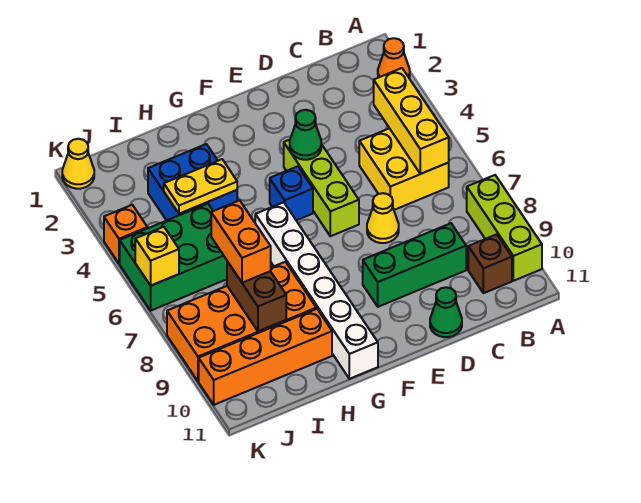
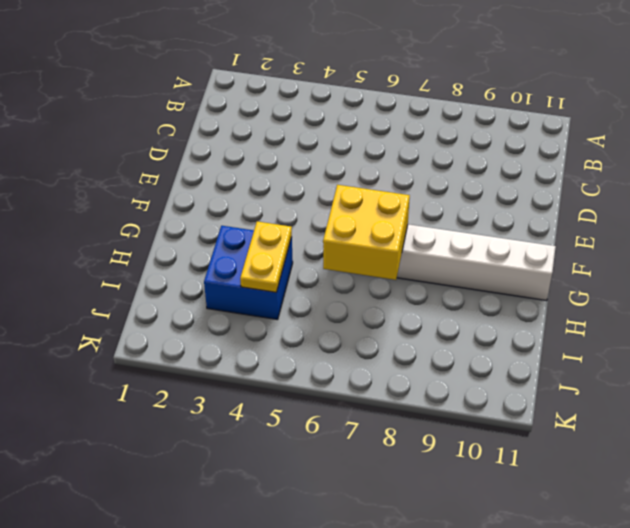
yellow brick G6:H7 level 2 -> yellow brick B5:C6 level 1
none -> orange cone A2 level 1
none -> lime brick A8:A10 level 1
none -> brown brick B10 level 1

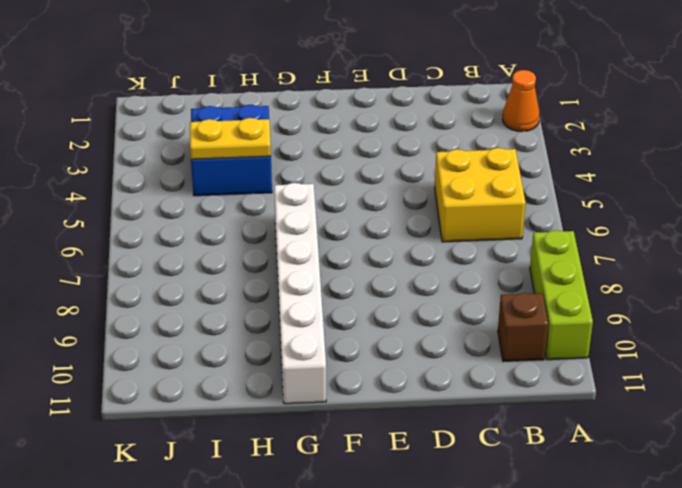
none -> green brick C9:E9 level 1
none -> yellow cone D7 level 1
none -> green cone D11 level 1

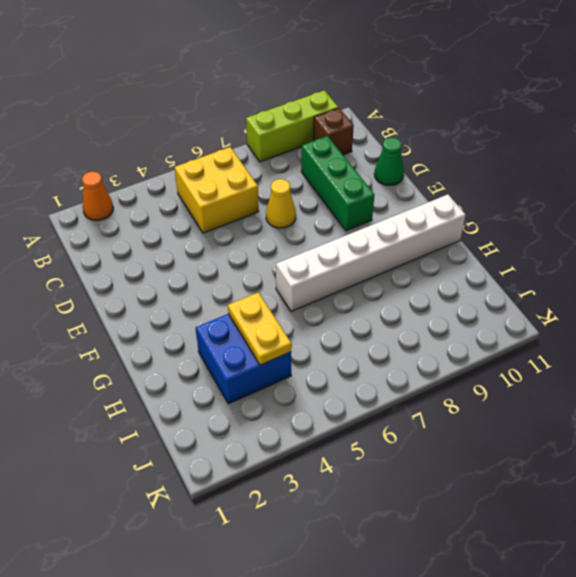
none -> lime brick E4:E6 level 1
none -> blue brick F5 level 1
none -> orange brick H8:K9 level 1

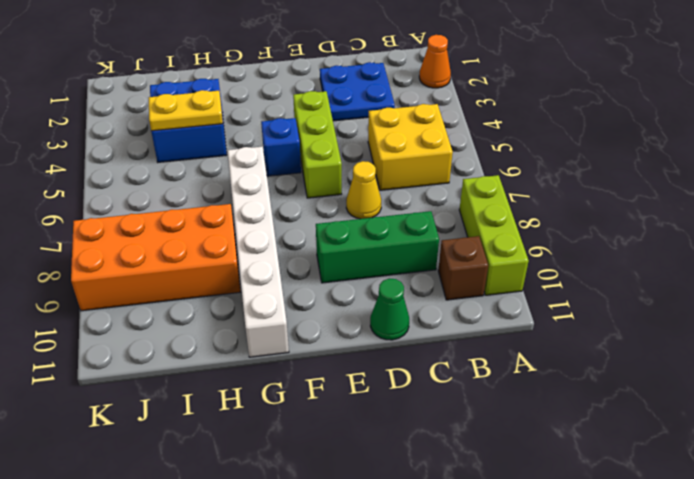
blue plate C2:D3 level 1 -> none
none -> orange brick H10:K10 level 1
none -> green brick I5:K6 level 1
none -> yellow cone K1 level 1

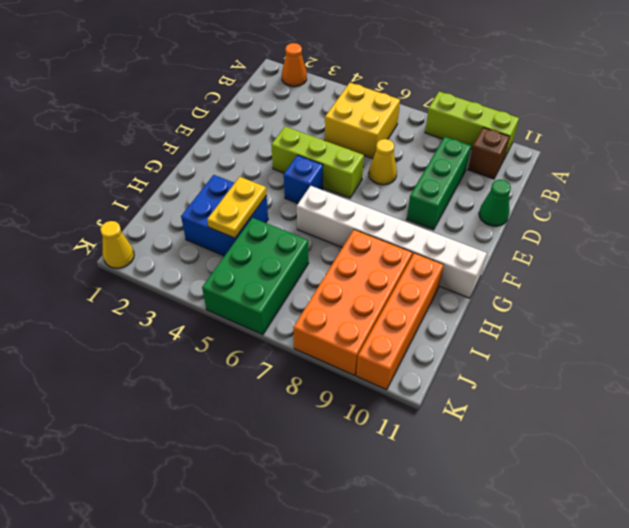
none -> orange brick K4 level 1
none -> yellow brick B4:B6 level 2
none -> green cone E4 level 2

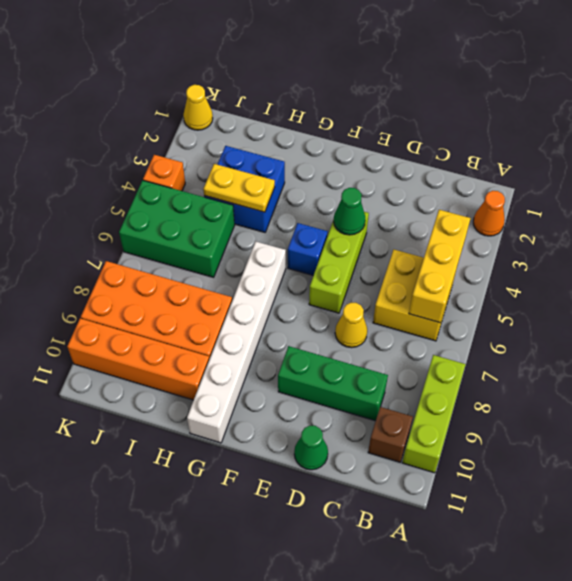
none -> brown brick I8:I9 level 2
none -> yellow brick K6 level 2
none -> orange brick I7:I8 level 3

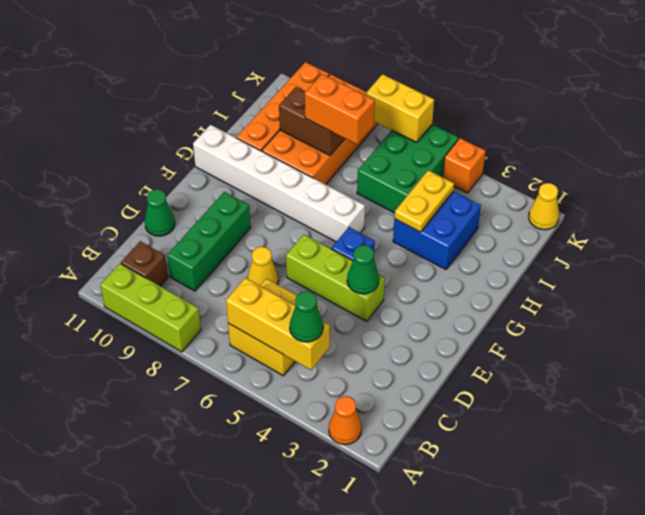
green cone B4 level 3 -> none
yellow brick K6:K7 level 2 -> yellow brick K6 level 2

